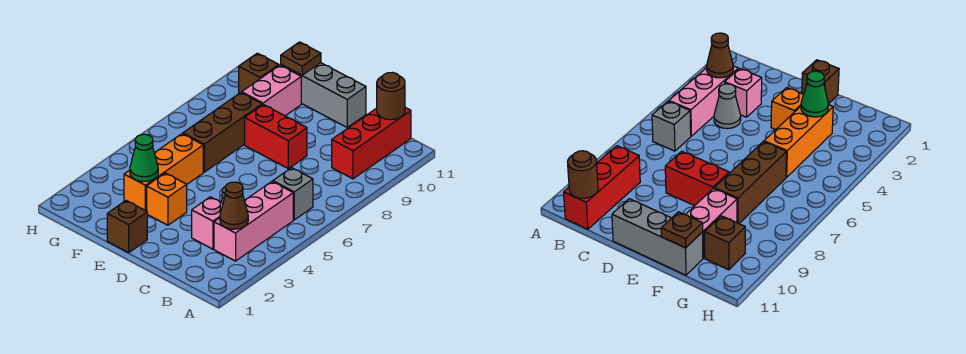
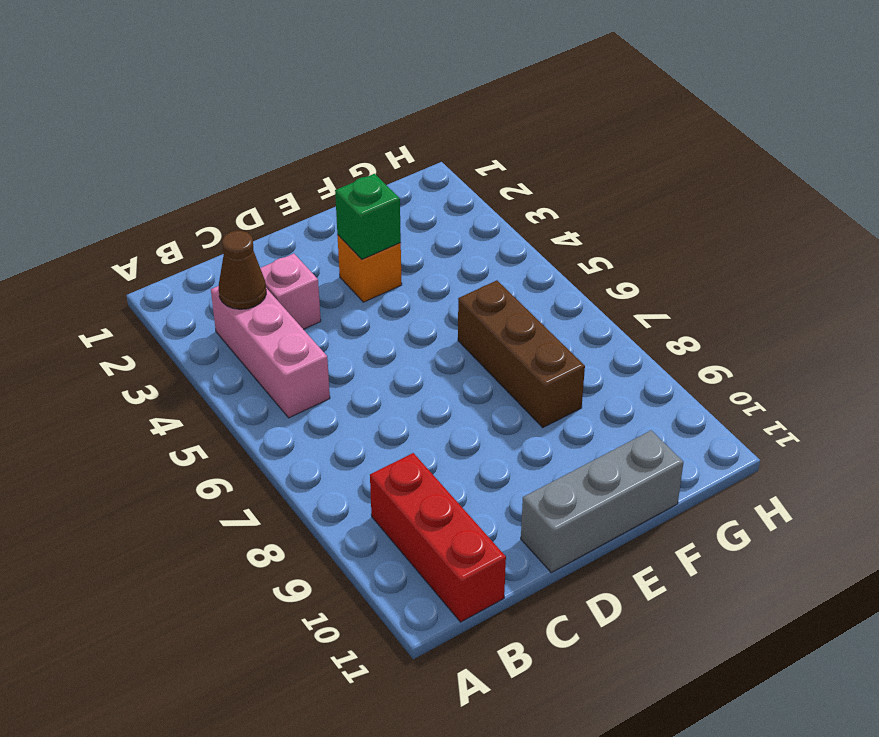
green brick E3 level 2 -> none
none -> grey brick B6 level 1
none -> grey cone C4 level 1
none -> red brick D8:E8 level 1

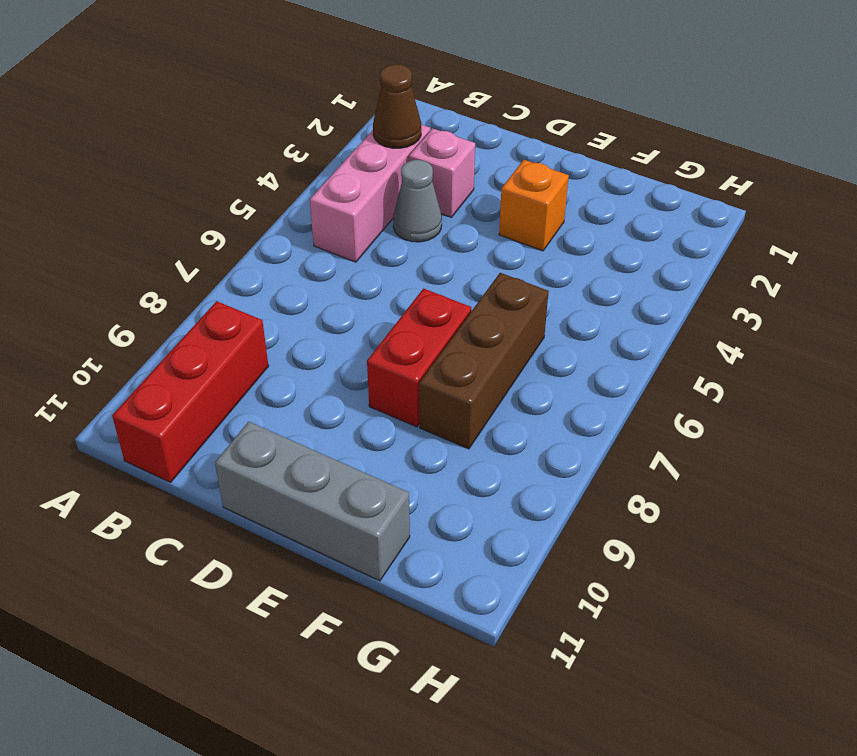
red brick E7:E8 level 1 -> red brick D8:E8 level 1
none -> grey brick B6 level 1
none -> brown brick E1 level 1
none -> orange brick F3:F5 level 1

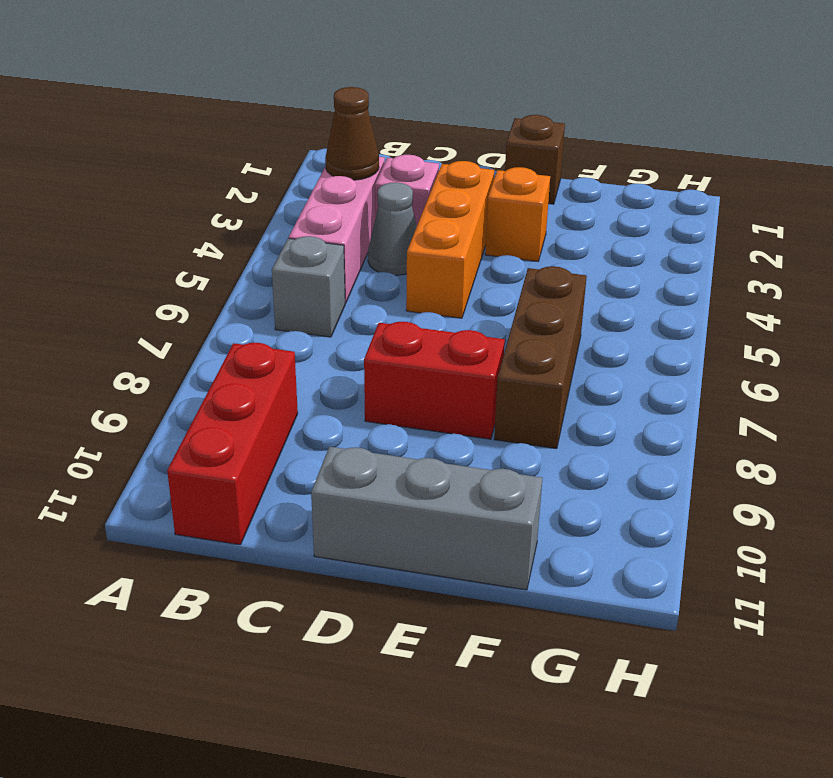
orange brick D3:D5 level 1 -> orange brick F3:F5 level 1
none -> pink brick F9:F10 level 1
none -> brown brick G10 level 1
none -> brown round brick B11 level 2

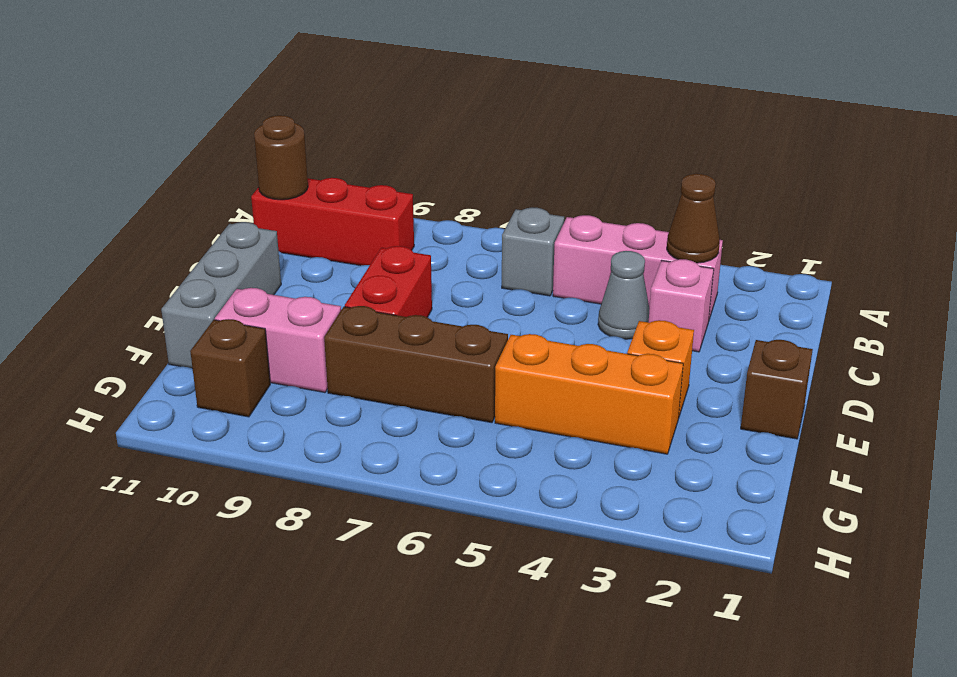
none -> green cone F3 level 2
none -> brown plate F11 level 2

